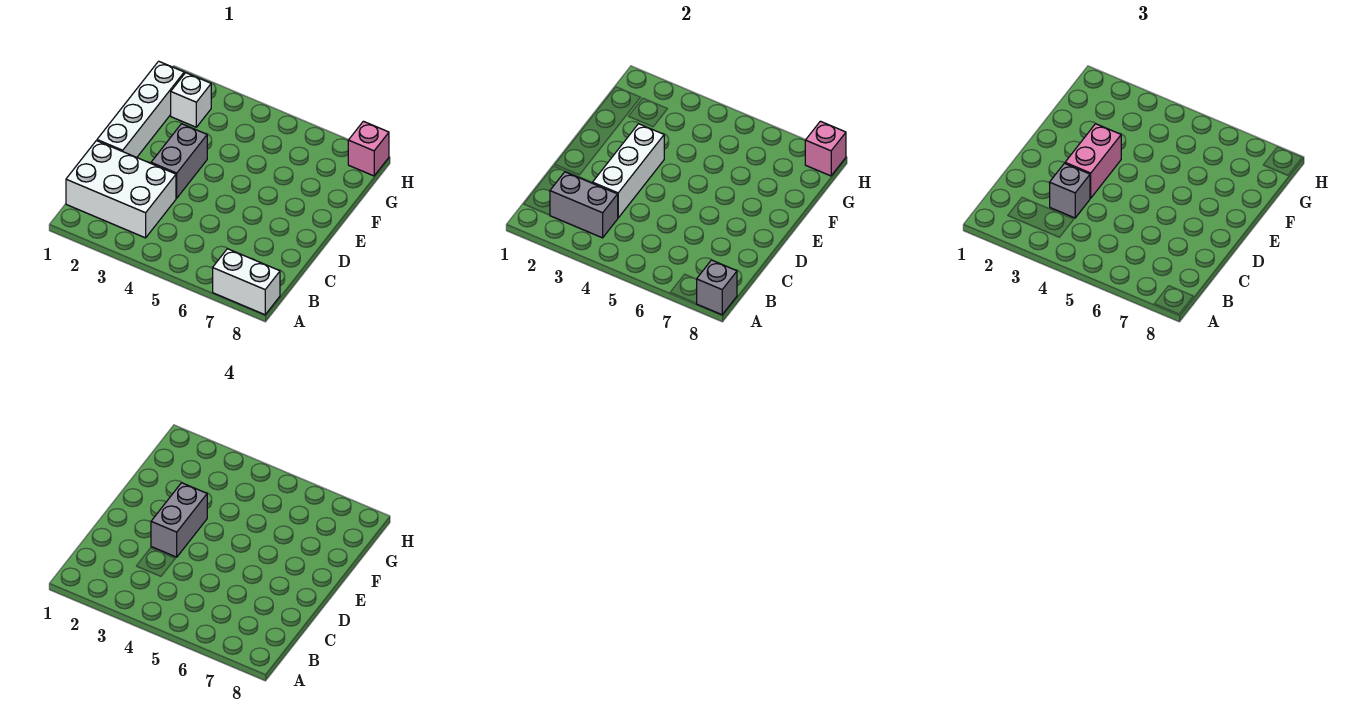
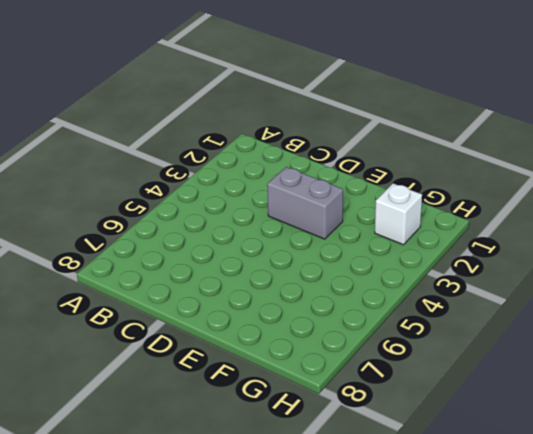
none -> white brick A7:A8 level 1
none -> white brick B1:C3 level 1
none -> white brick D1:G1 level 1

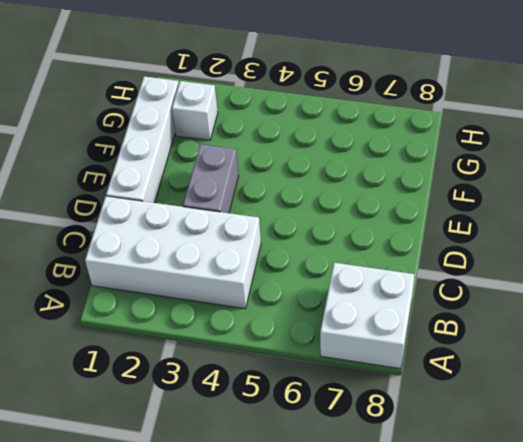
white brick A7:B8 level 1 -> white brick A7:A8 level 1
white brick B1:C4 level 1 -> white brick B1:C3 level 1
none -> pink brick H8 level 1
none -> grey brick A8 level 2
none -> grey brick B2:B3 level 2

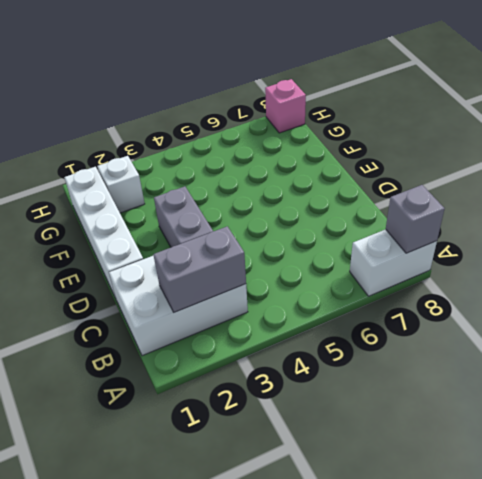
none -> white brick C3:E3 level 2
none -> pink brick H8 level 2
none -> grey brick C3 level 3

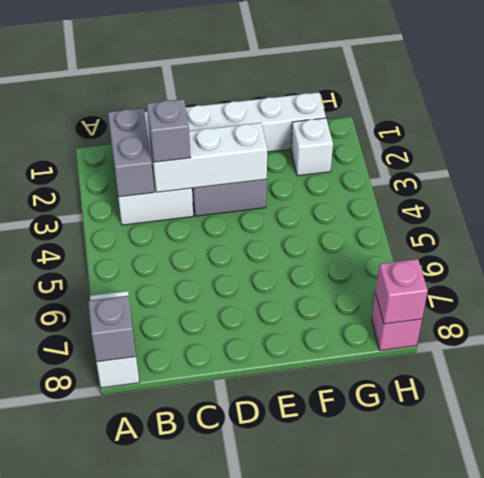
none -> pink brick D3:E3 level 3
none -> grey brick D3:E3 level 4

